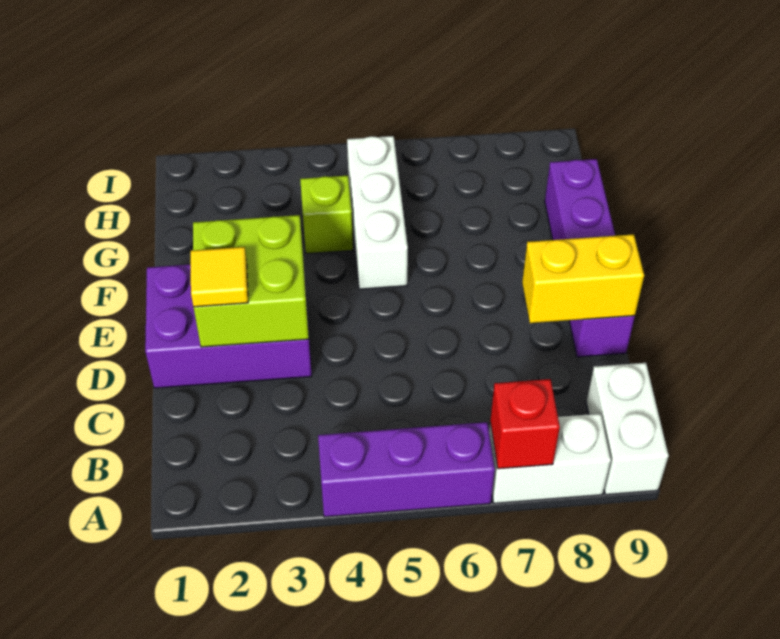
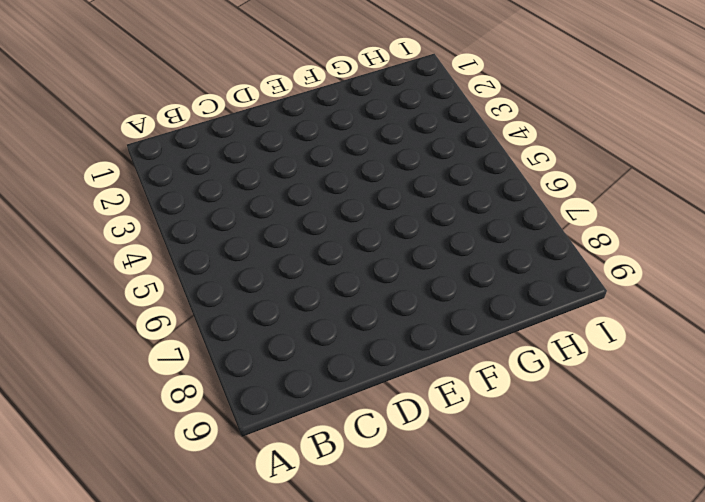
none -> purple brick A4:A6 level 1
none -> white brick A7:A8 level 1

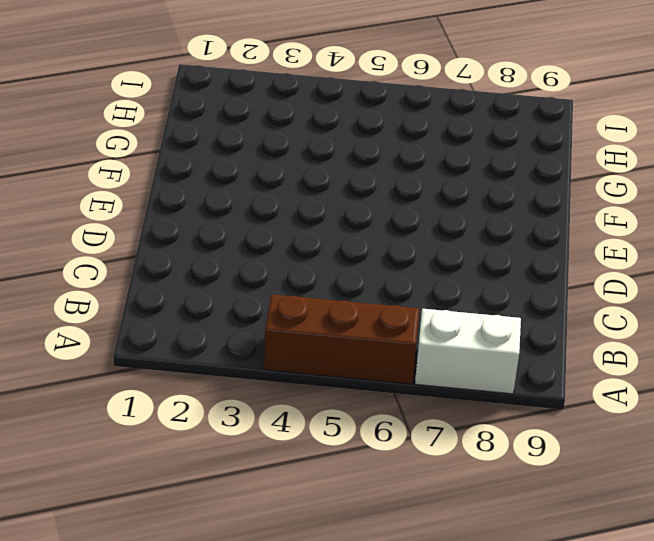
brown brick A4:A6 level 1 -> purple brick A4:A6 level 1
none -> white brick A9:B9 level 1
none -> purple brick D1:E3 level 1

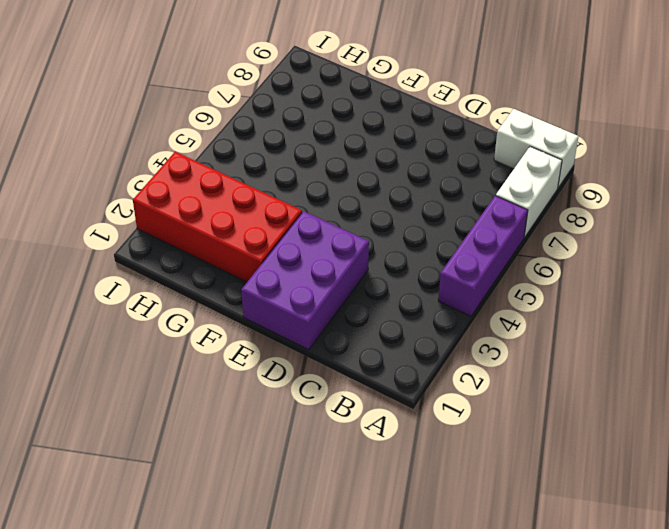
red brick F2:I3 level 1 -> none
none -> purple brick D9:G9 level 1
none -> white brick F5:H5 level 1

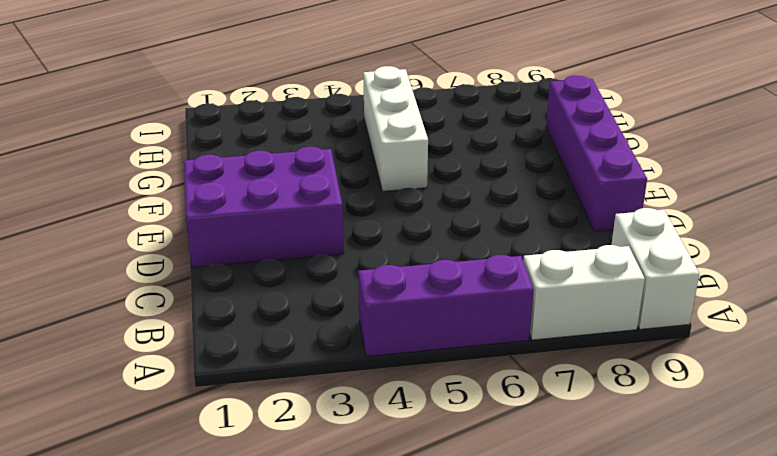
none -> lime brick G4 level 1
none -> red brick A7 level 2

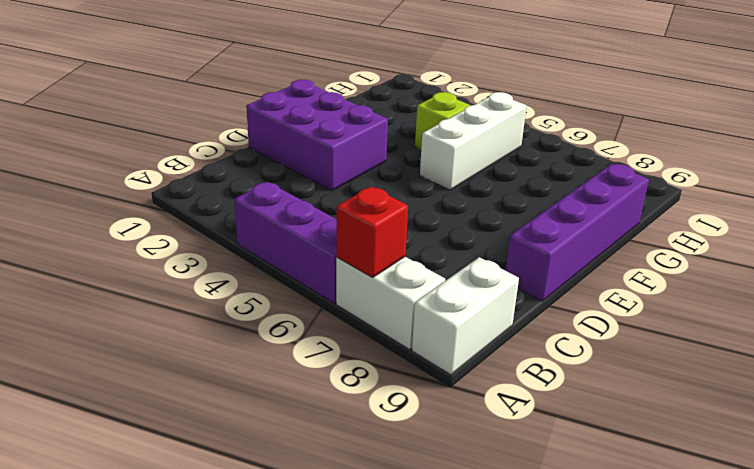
none -> lime brick D2:E3 level 2
none -> yellow brick D8:D9 level 2

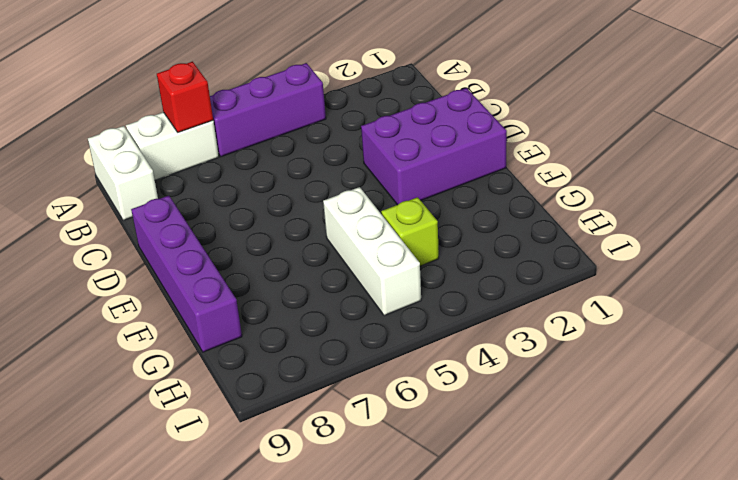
none -> lime brick D2:E3 level 2
none -> yellow brick D8:D9 level 2

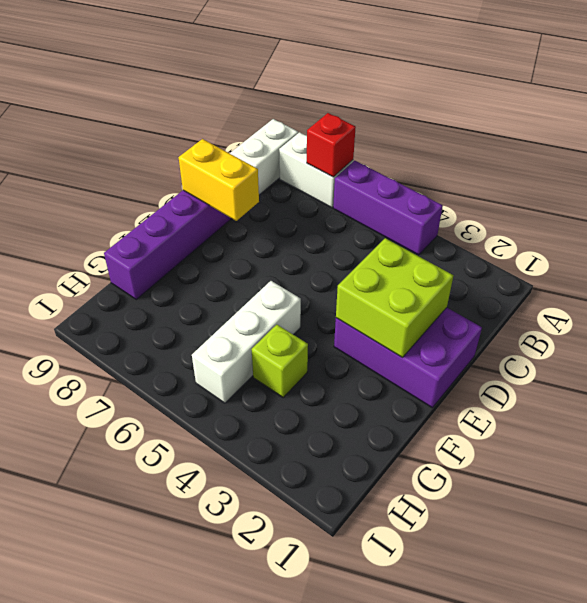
none -> yellow tile D2 level 3

